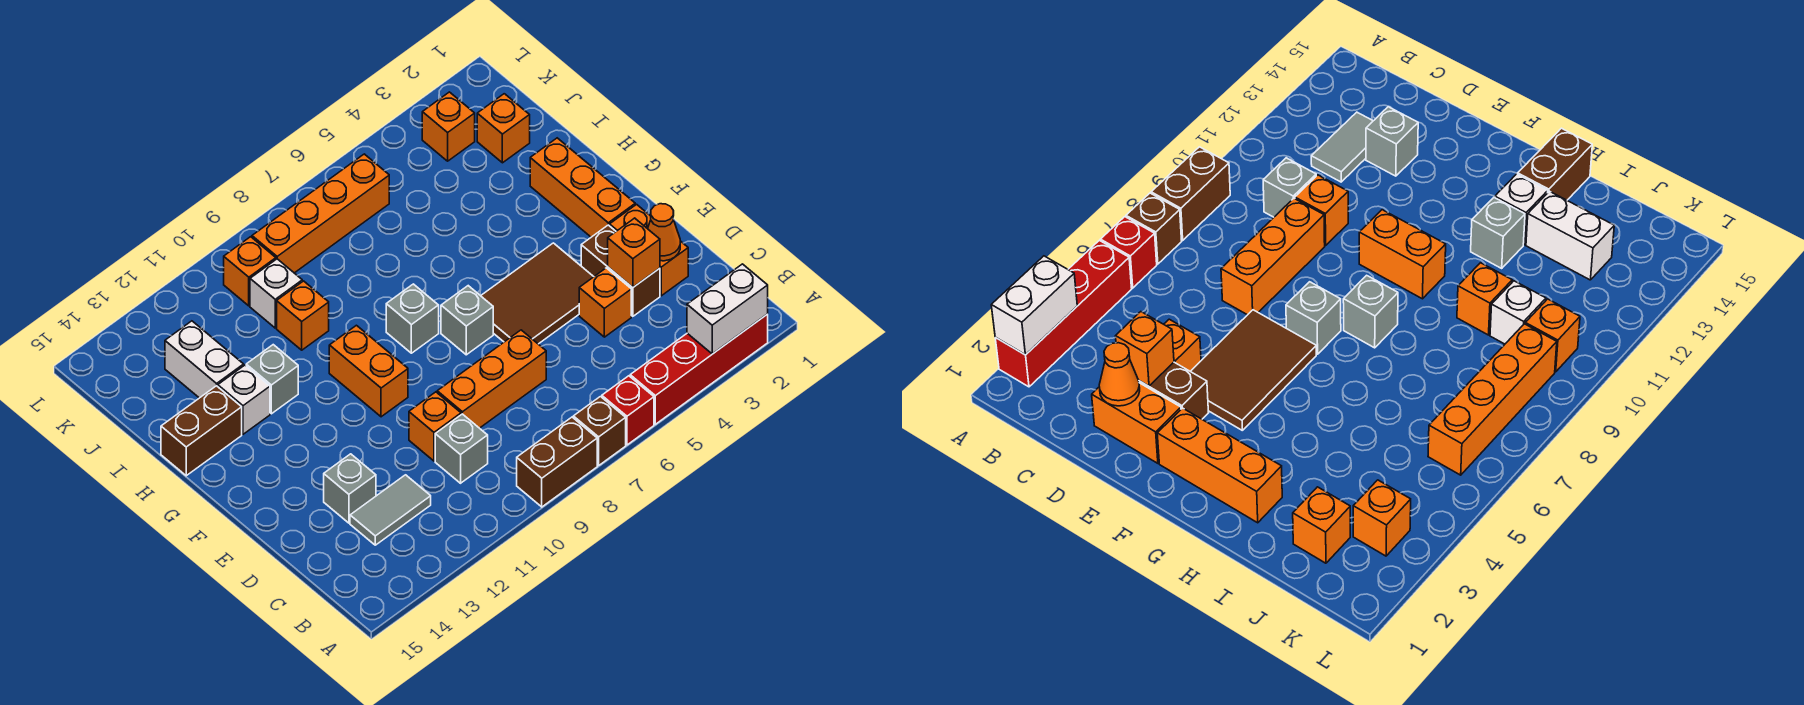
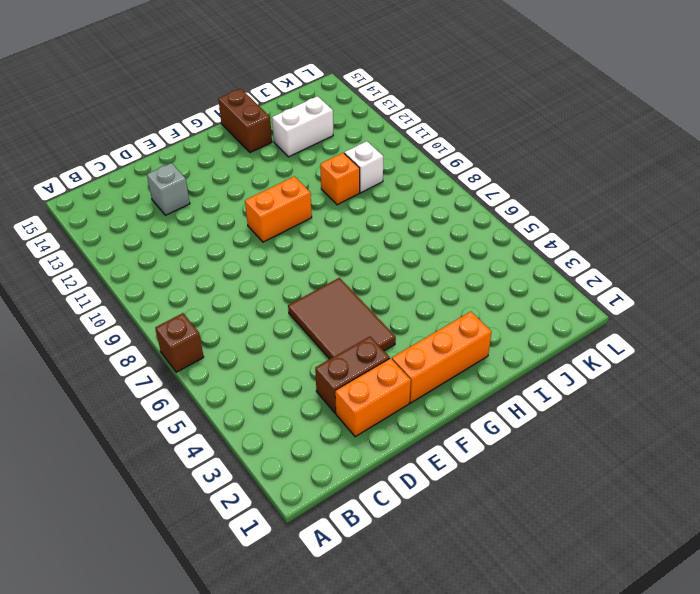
none -> red brick A2:A5 level 1
none -> red brick A6 level 1
none -> brown brick A8:A9 level 1
none -> grey brick C10 level 1

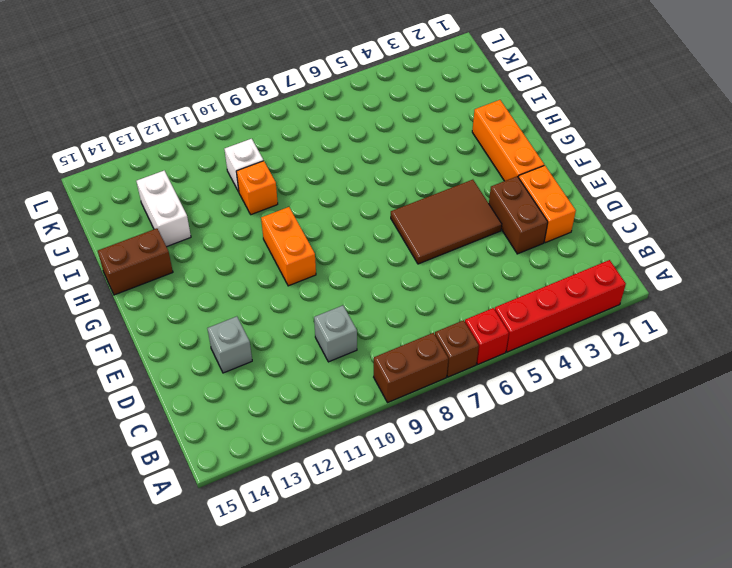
none -> grey tile C12:C13 level 1
none -> orange brick D4 level 1
none -> orange brick D7:D9 level 1
none -> orange brick D10 level 1

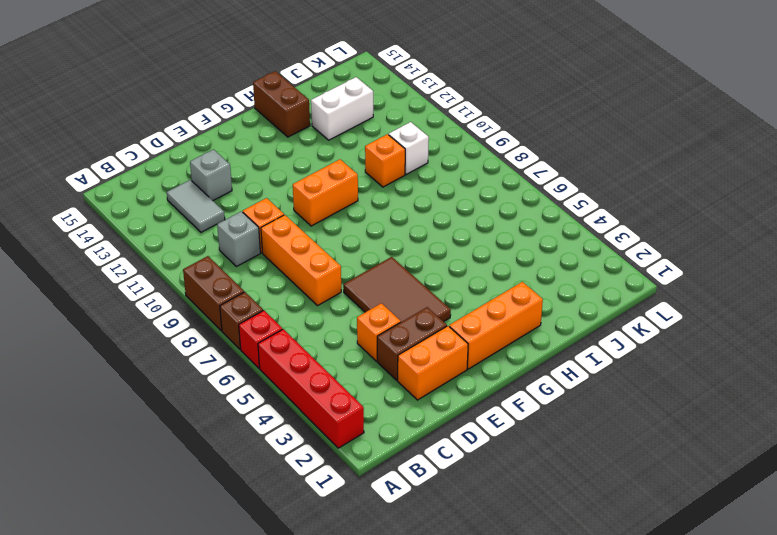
none -> grey brick F7 level 1
none -> grey brick G8 level 1
none -> grey brick H12 level 1
none -> white brick H13 level 1

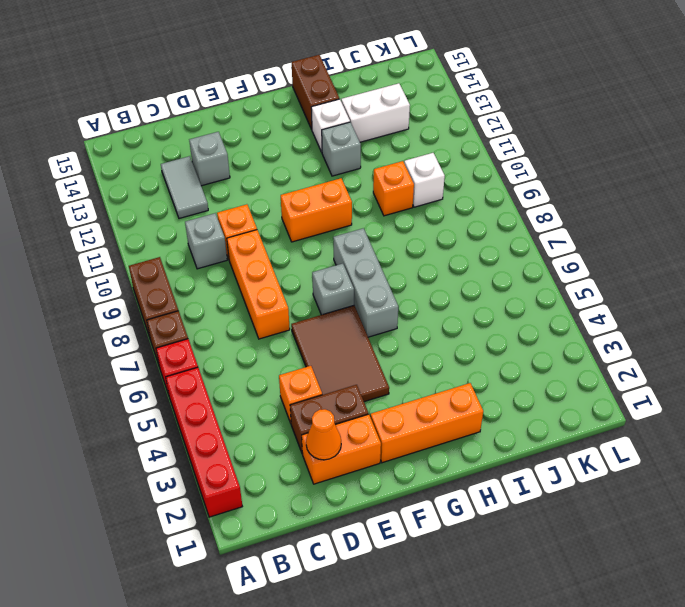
grey brick G6:G8 level 1 -> grey brick G8 level 1
none -> orange brick J2 level 1
none -> orange brick K3 level 1
none -> orange brick K6:K9 level 1
none -> orange brick K10 level 1

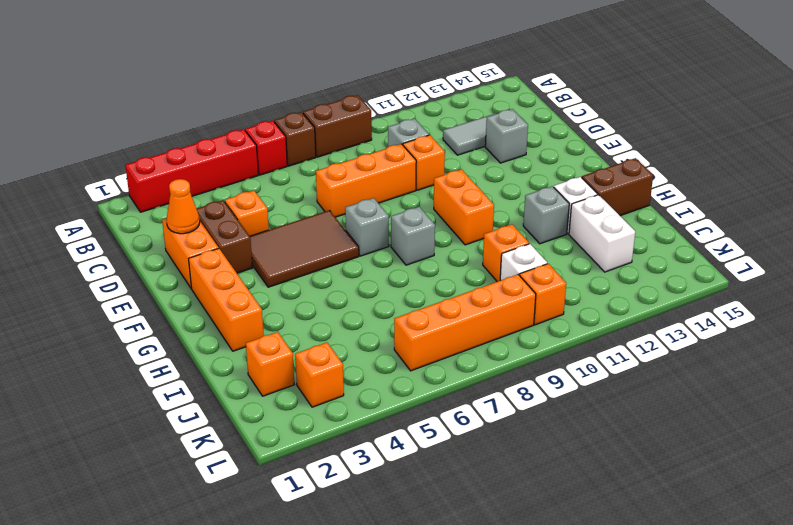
none -> white brick A2:A3 level 2
none -> orange brick D3 level 2

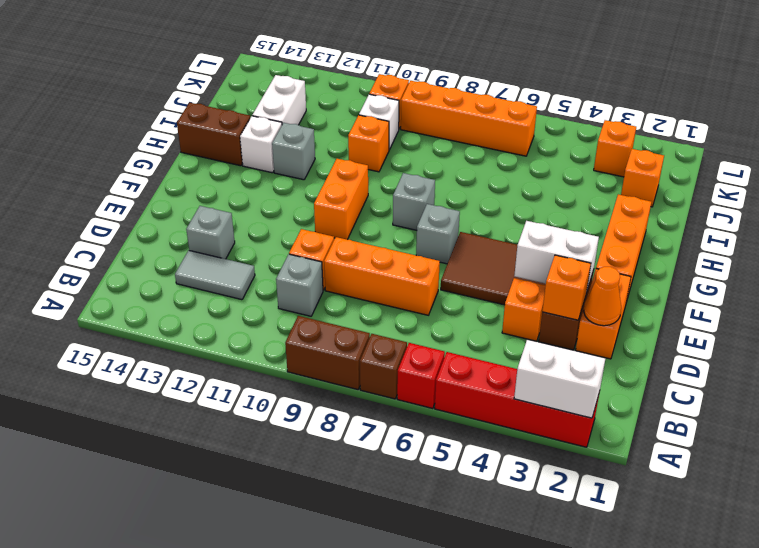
white brick E3:E4 level 2 -> none

